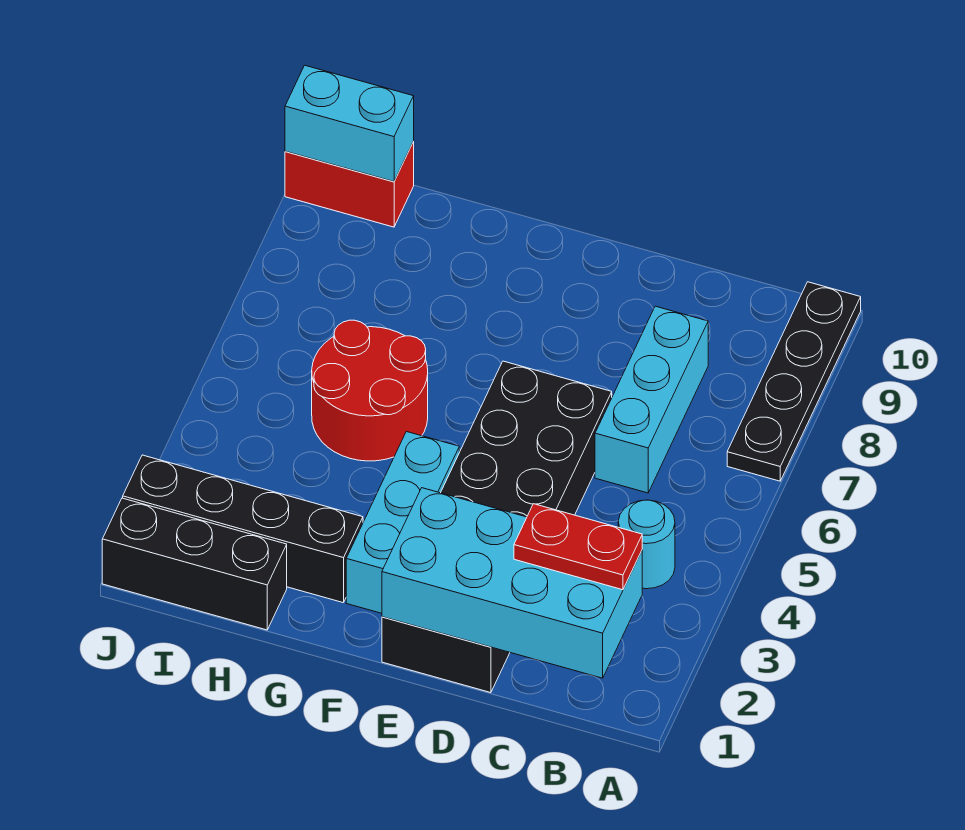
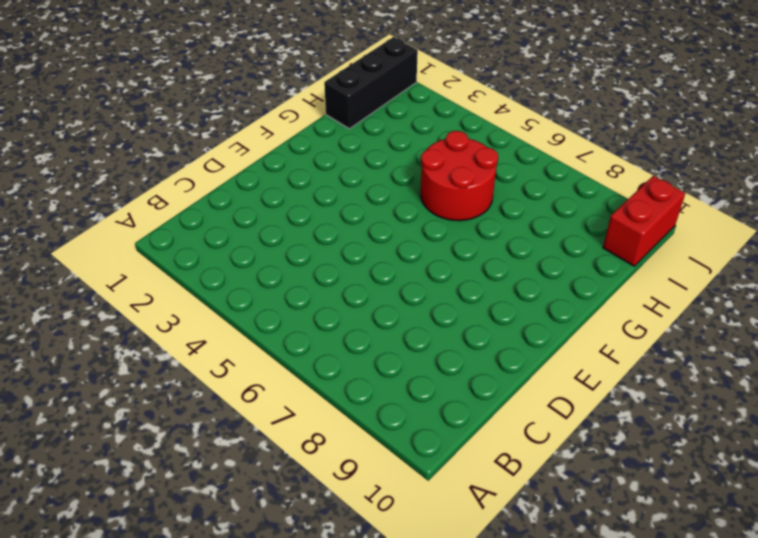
none -> black plate A7:A10 level 1
none -> cyan round brick B4 level 1
none -> cyan brick C6:C8 level 1

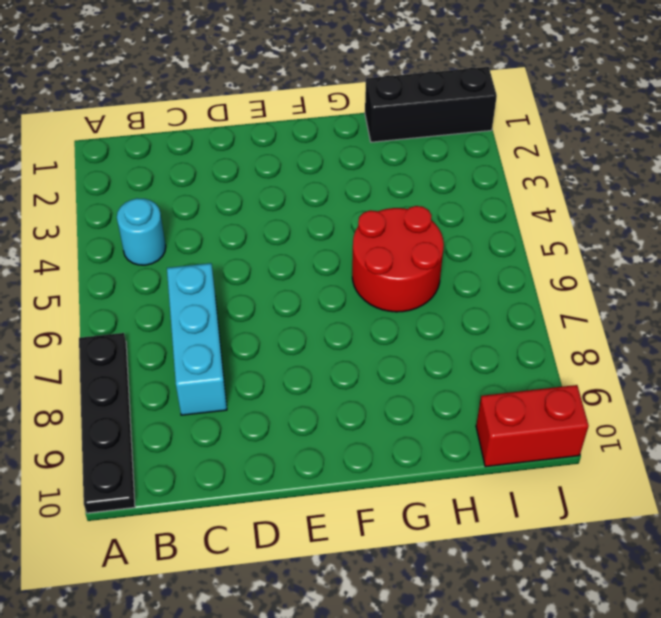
none -> black brick D1:E6 level 1
none -> cyan brick F2:F4 level 1
none -> black brick G2:J2 level 1

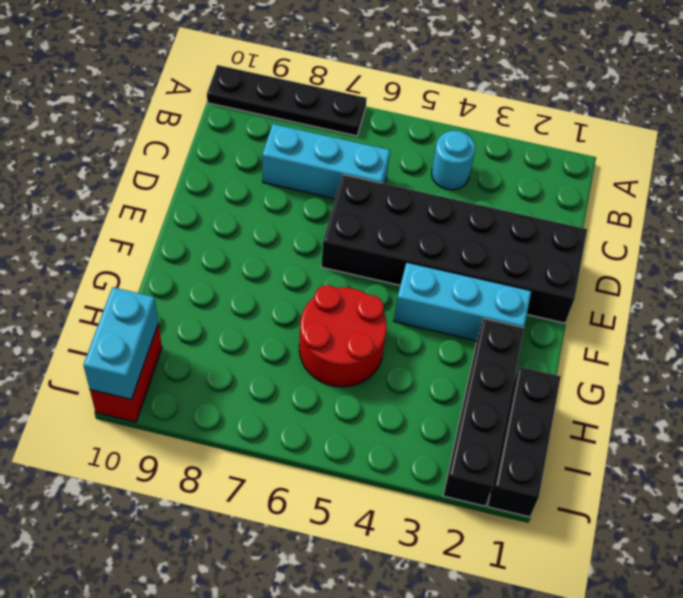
none -> cyan brick B1:E2 level 2
none -> red plate B2:C2 level 3

